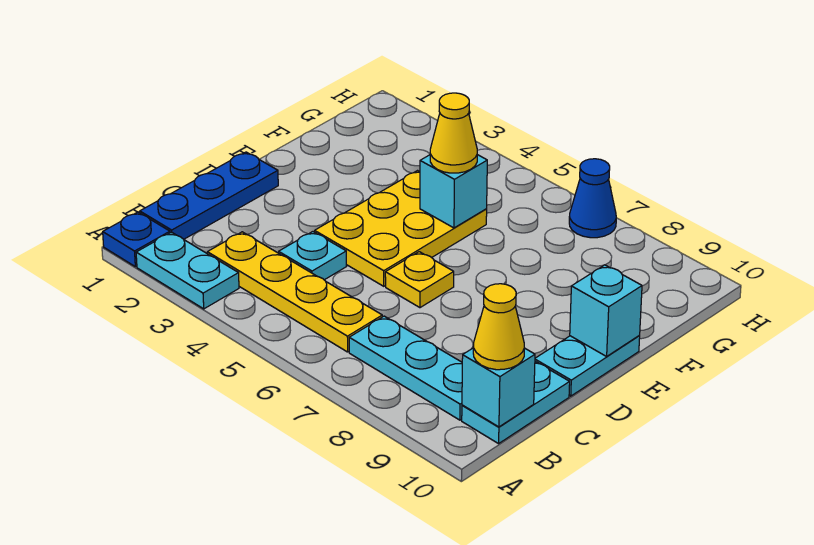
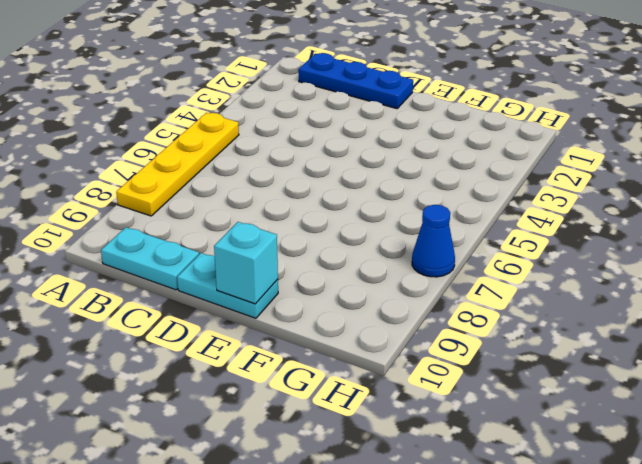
yellow plate A5:A8 level 1 -> yellow plate B3:B6 level 1
none -> blue plate A1 level 1
none -> cyan plate A2:A3 level 1
none -> cyan plate B7:B9 level 1

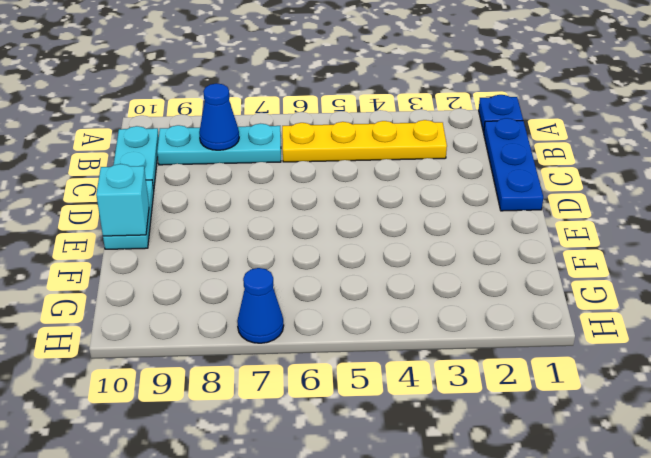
blue cone B8 level 2 -> none
none -> cyan plate A2:A3 level 1
none -> cyan plate C4 level 1
none -> yellow plate D4:F5 level 1

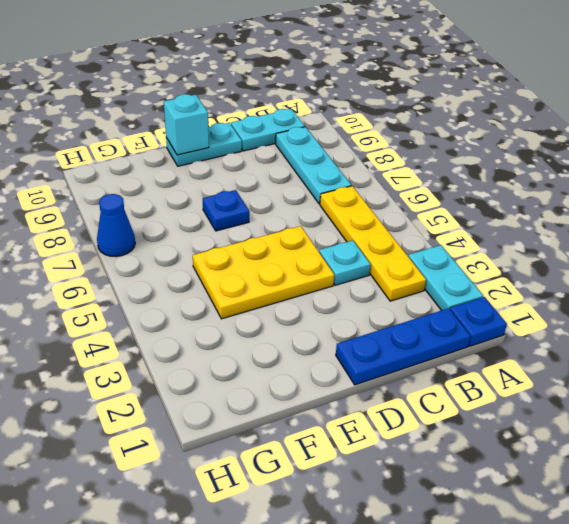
blue plate E7 level 1 -> none
none -> yellow plate D6 level 1
none -> cyan brick B10 level 2
none -> cyan brick F5 level 2

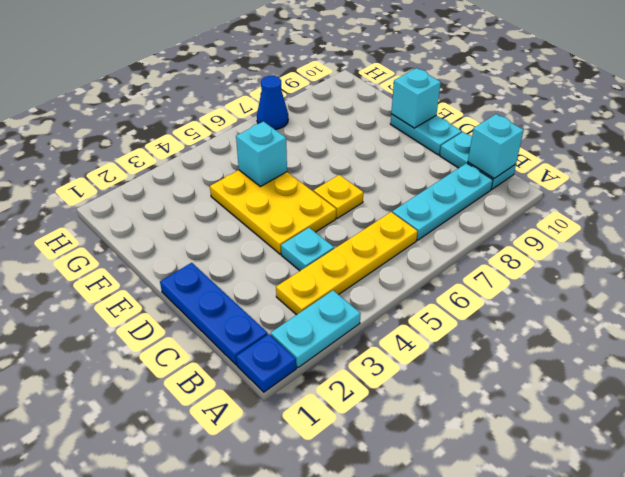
none -> yellow cone B10 level 3
none -> yellow cone F5 level 3

